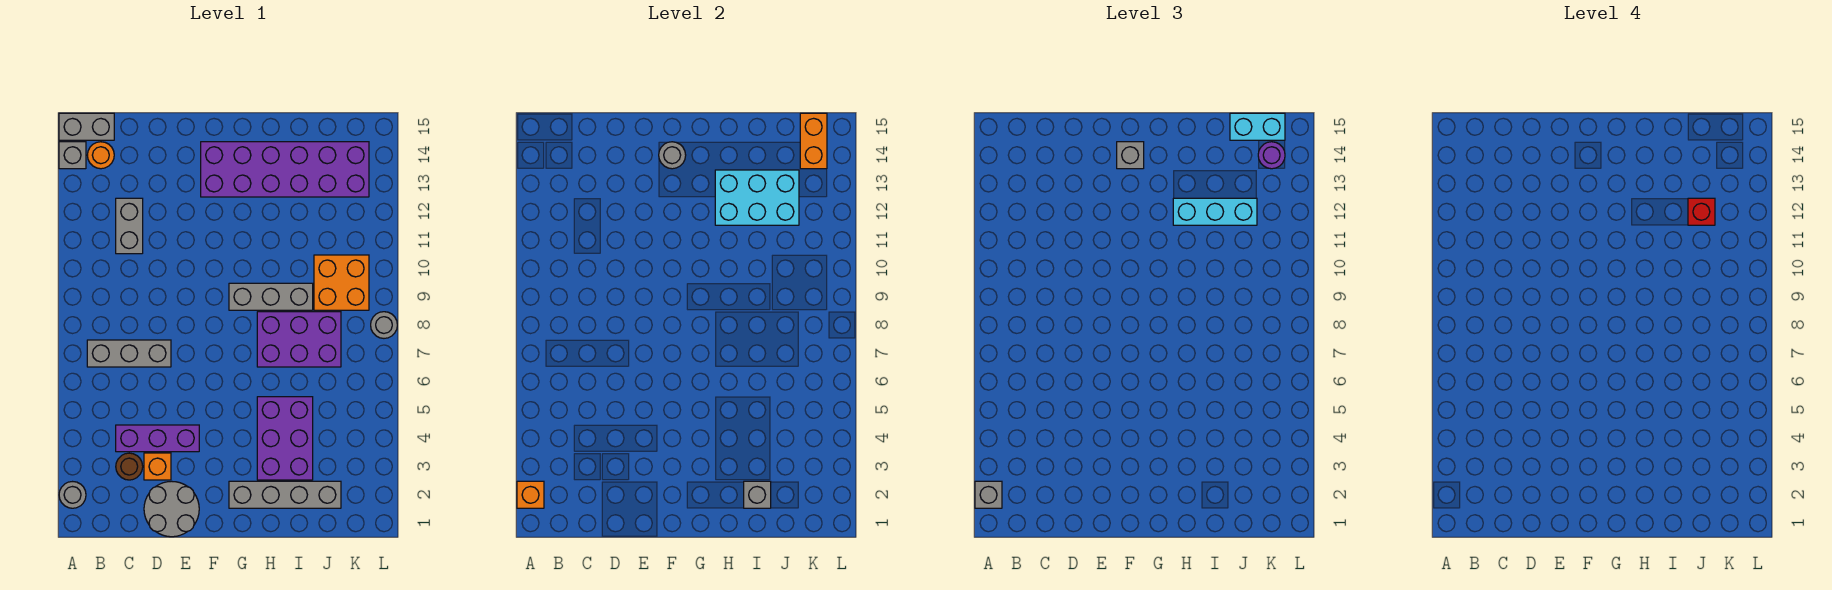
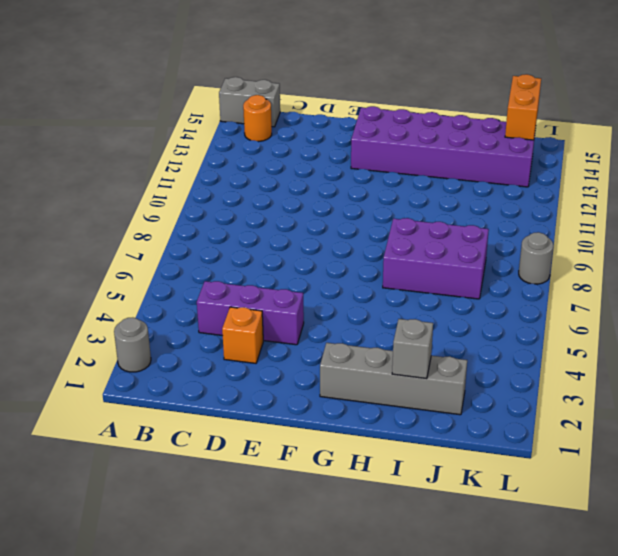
none -> grey brick A14 level 1
none -> grey brick B7:D7 level 1
none -> brown round brick C3 level 1

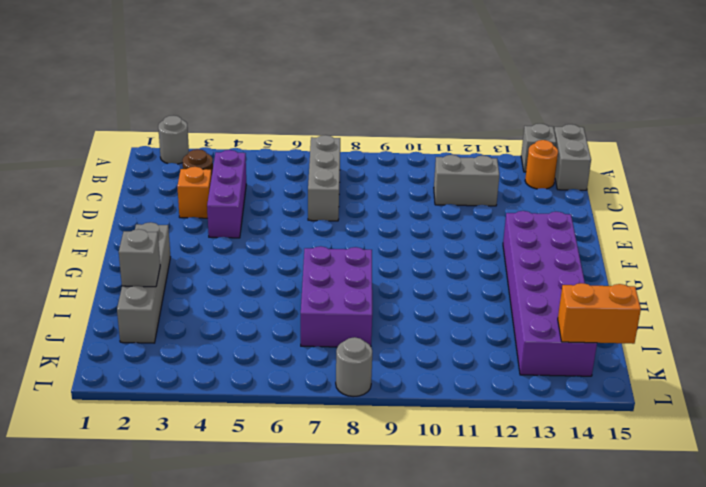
none -> grey round brick D1:E2 level 1
none -> grey brick G9:I9 level 1
none -> purple brick H3:I5 level 1

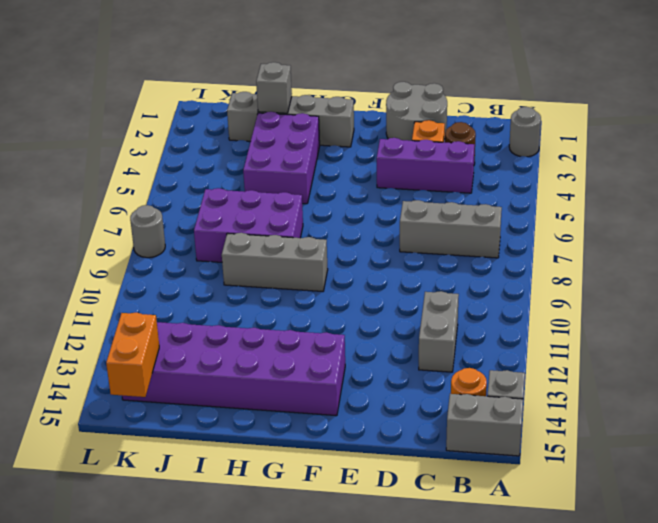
none -> orange brick J9:K10 level 1
none -> orange brick A2 level 2
none -> grey round brick F14 level 2

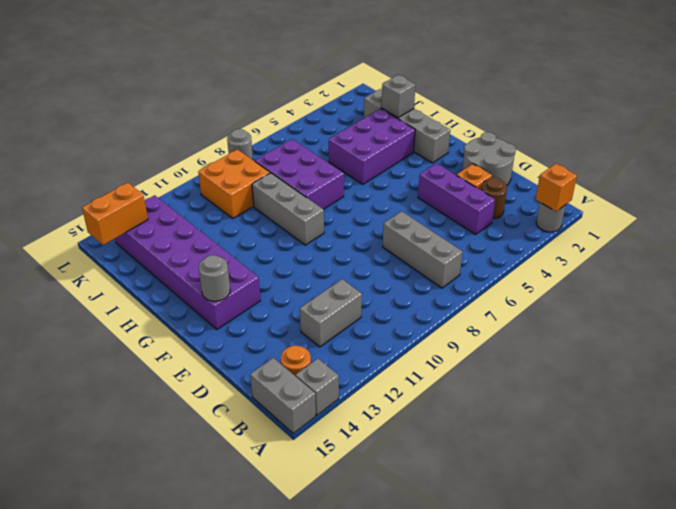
none -> cyan brick H12:J13 level 2
none -> grey brick A2 level 3
none -> grey brick F14 level 3

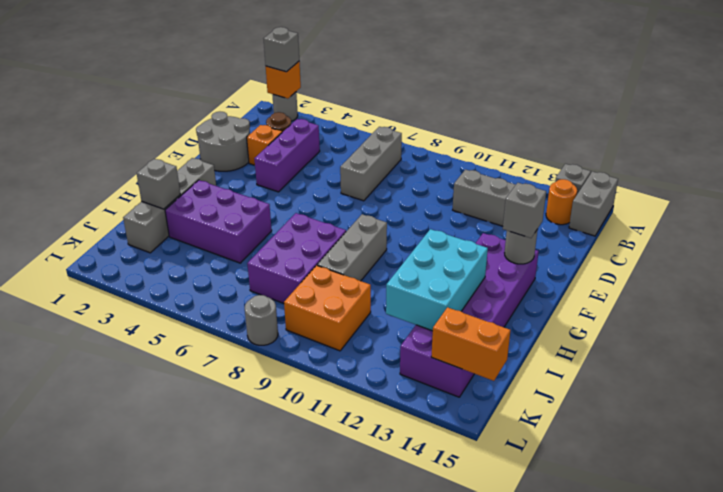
none -> cyan brick H12:J12 level 3
none -> cyan brick J15:K15 level 3
none -> purple round brick K14 level 3

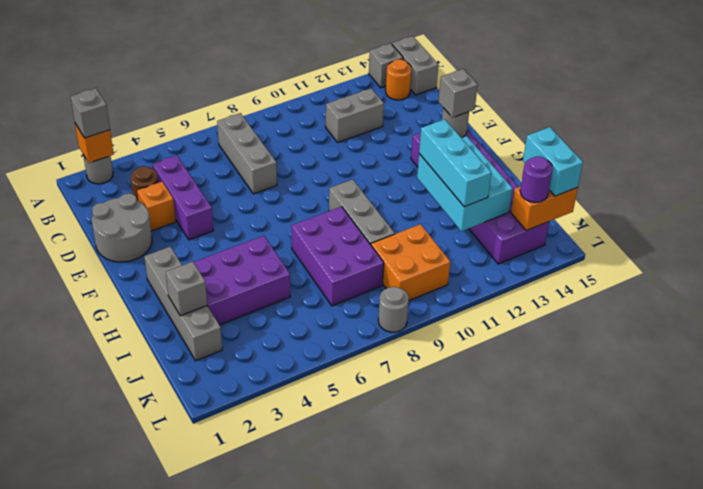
none -> red brick J12 level 4

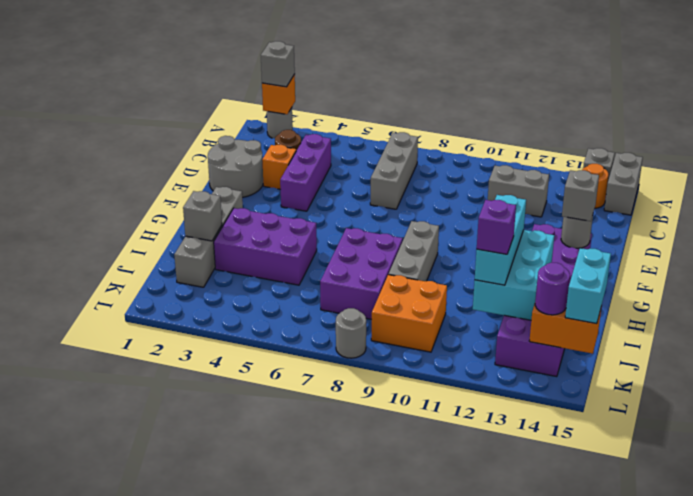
purple brick J12 level 4 -> red brick J12 level 4

